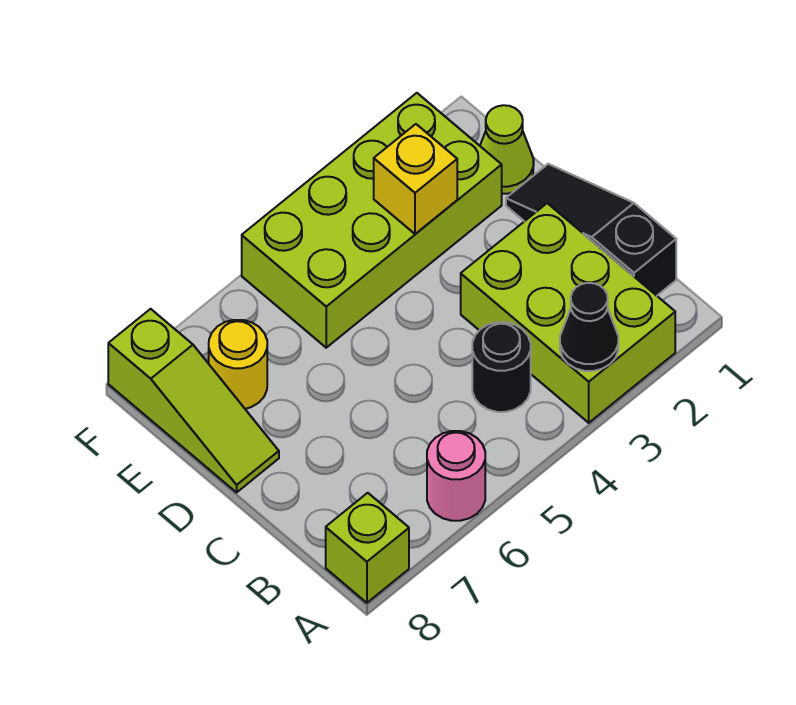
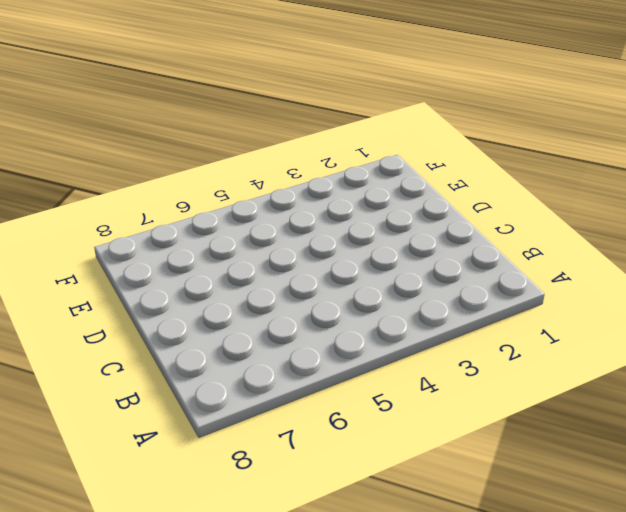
none -> lime brick A2:C3 level 1
none -> pink round brick A6 level 1

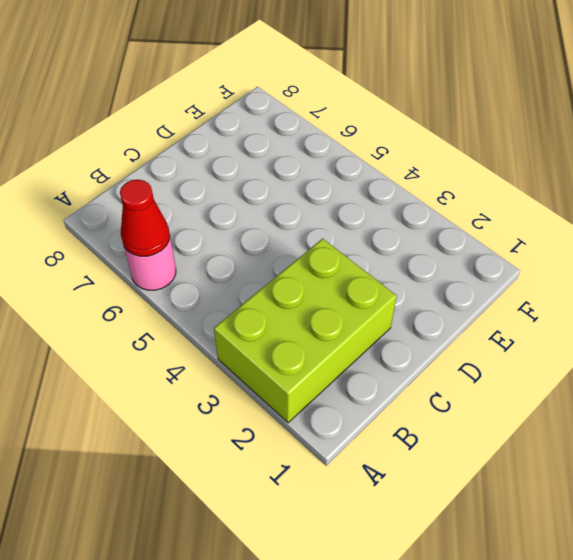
red cone A6 level 2 -> none
none -> lime brick A8 level 1
none -> black slope B1:D1 level 1 top B

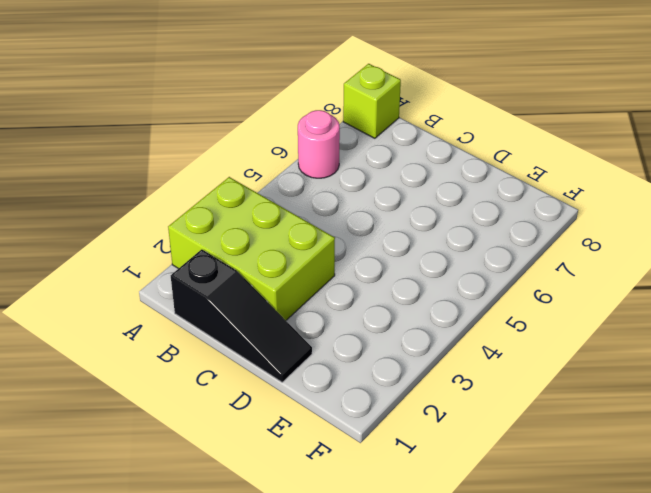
none -> black round brick B4 level 1
none -> lime slope D8:F8 level 1 top F

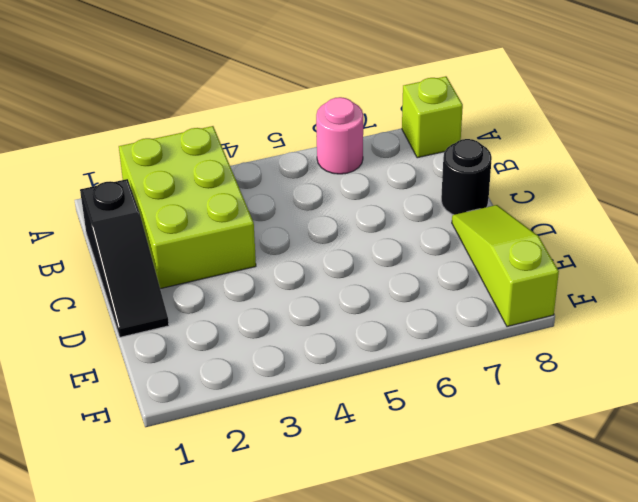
black round brick C8 level 1 -> black round brick B4 level 1
none -> lime cone E1 level 1
none -> lime brick E2:F5 level 1

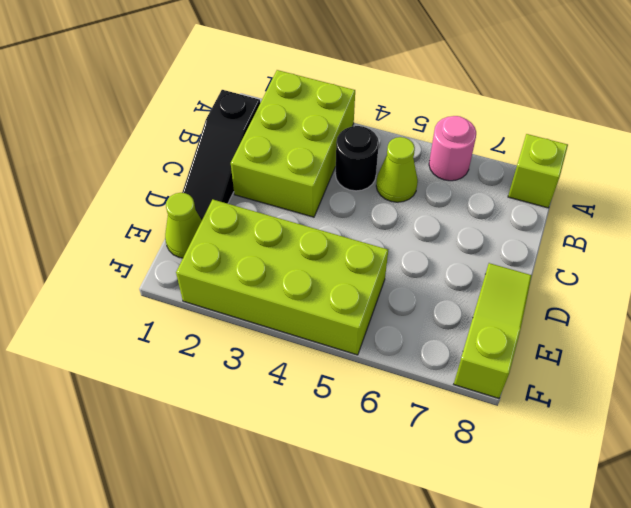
lime cone B5 level 1 -> none
none -> yellow round brick E7 level 1
none -> black cone A3 level 2

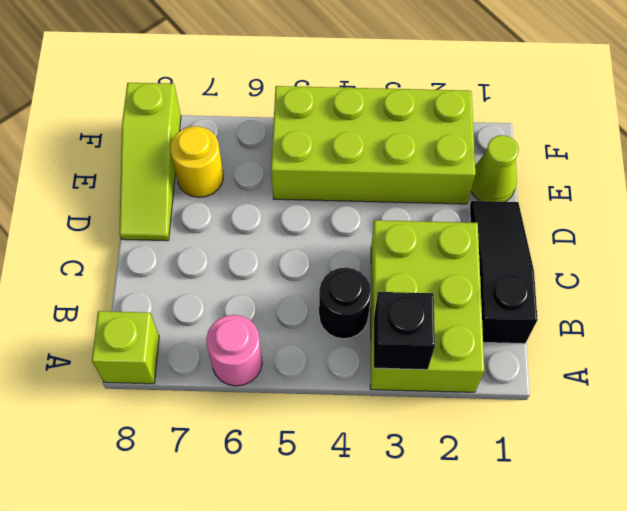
black brick A3 level 2 -> black cone A3 level 2
none -> yellow brick E3 level 2

